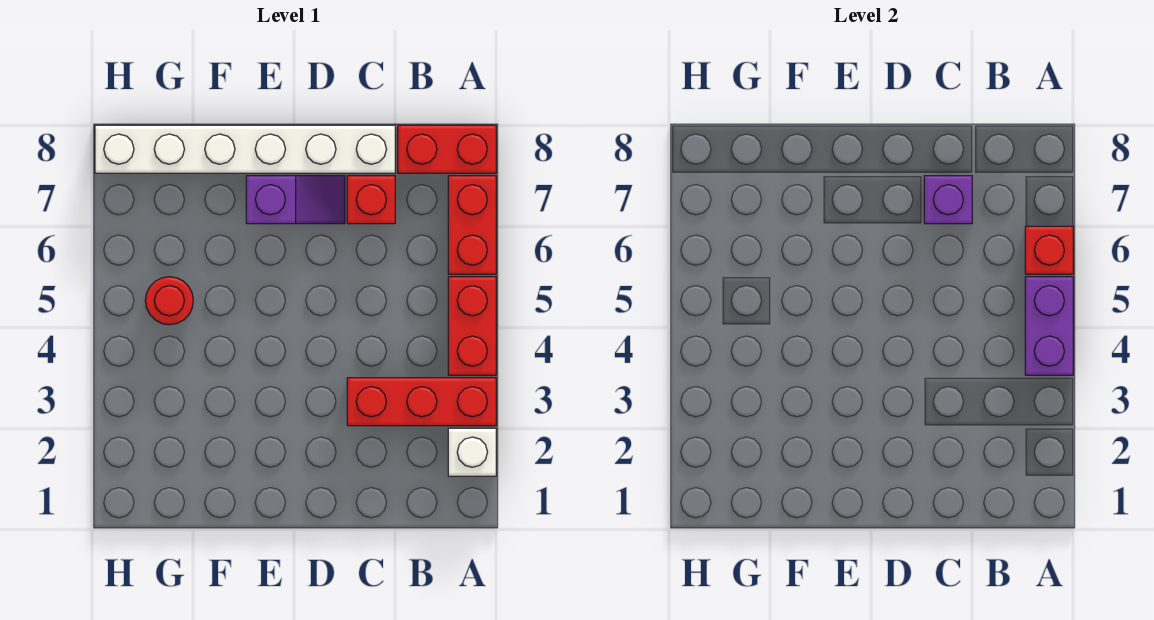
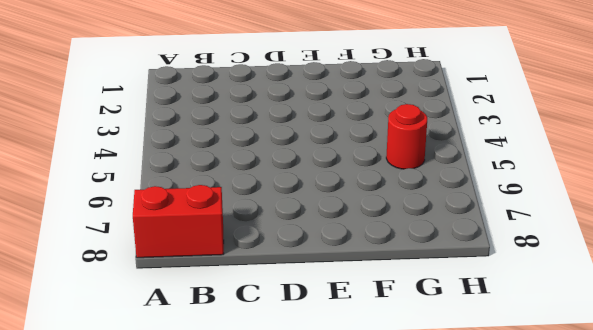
none -> white brick A2 level 1
none -> red brick A3:C3 level 1
none -> red brick A4:A5 level 1

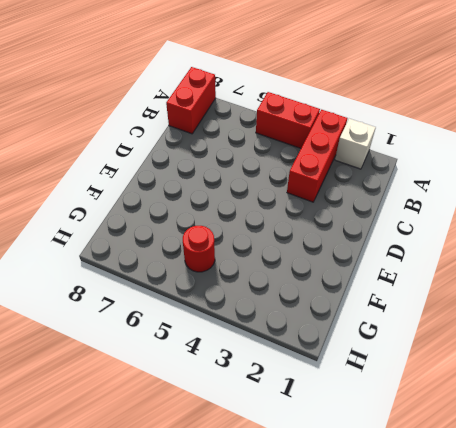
none -> red brick A6:A7 level 1
none -> red brick C7 level 1
none -> white brick C8:H8 level 1

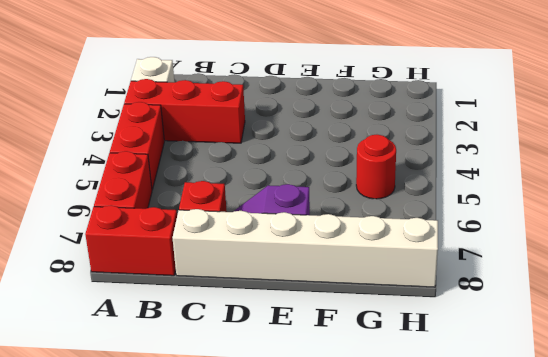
none -> purple brick A4:A5 level 2
none -> red brick A6 level 2
none -> purple brick C7 level 2

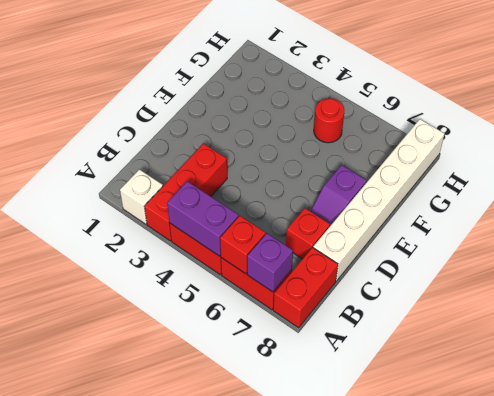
purple brick A7 level 2 -> purple brick C7 level 2

